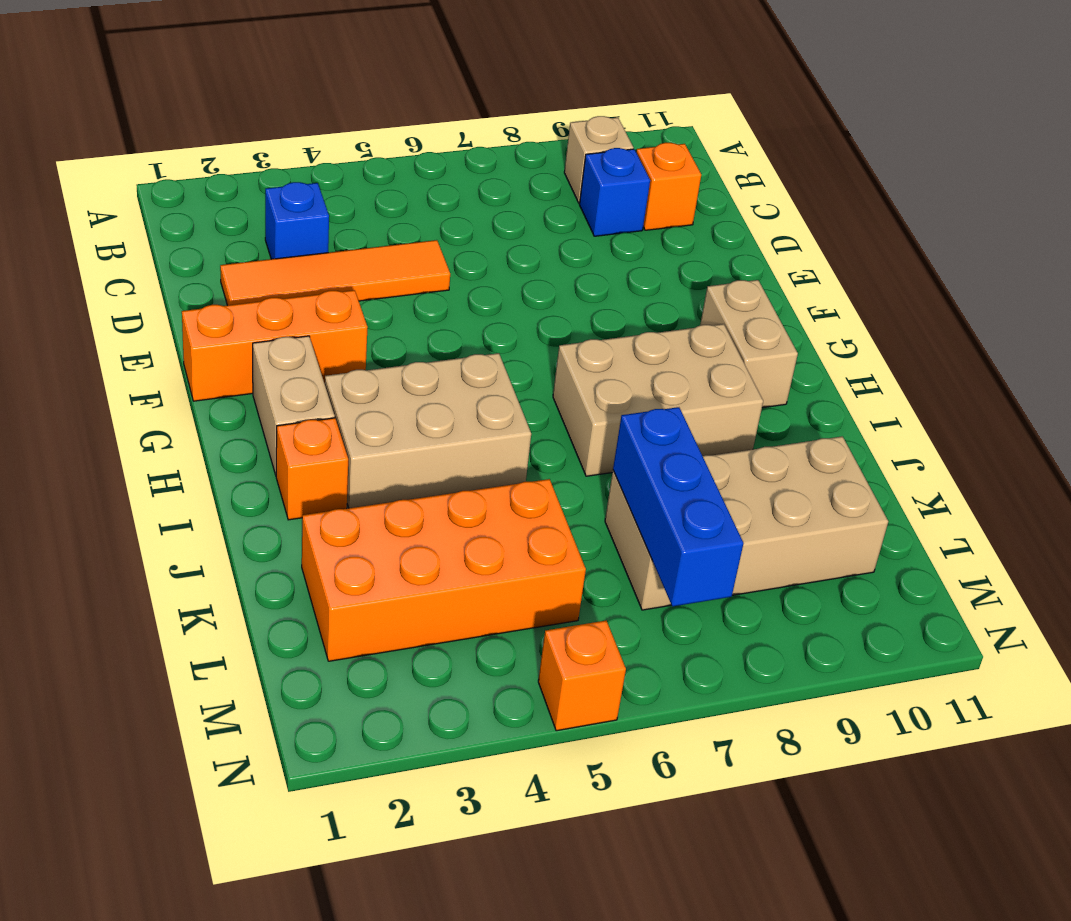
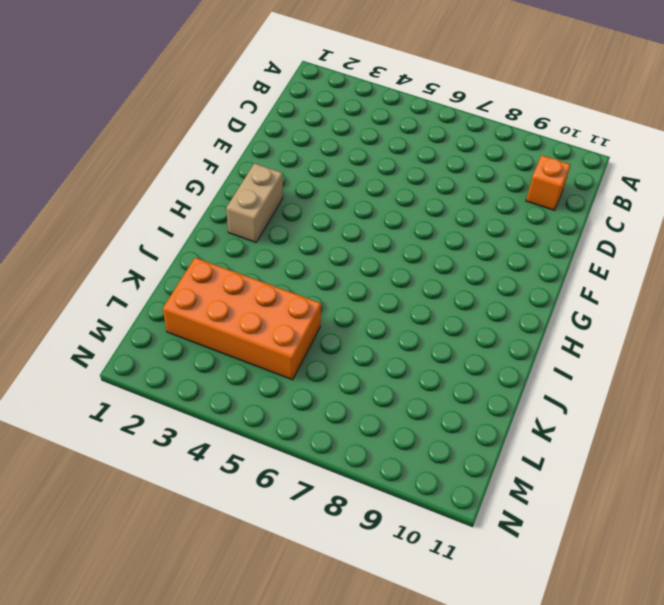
none -> tan brick B9 level 1
none -> blue brick C3 level 1
none -> blue brick C9 level 1

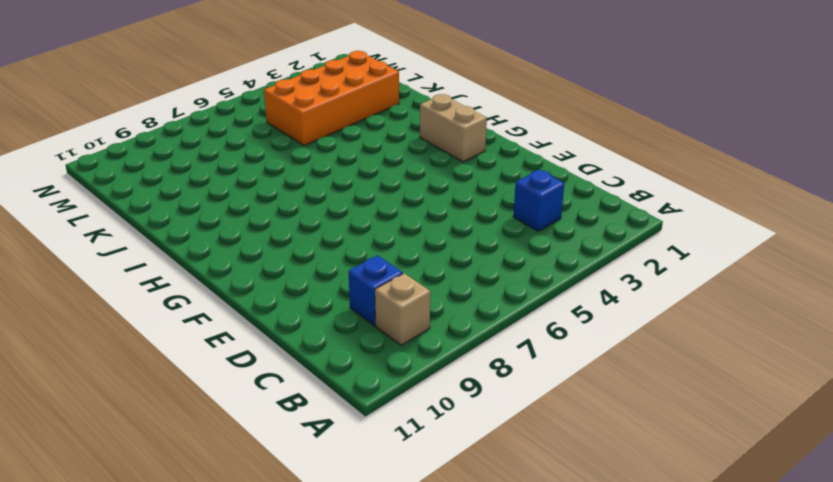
none -> orange brick C10 level 1
none -> orange tile D2:D5 level 1
none -> orange brick F1:F3 level 1

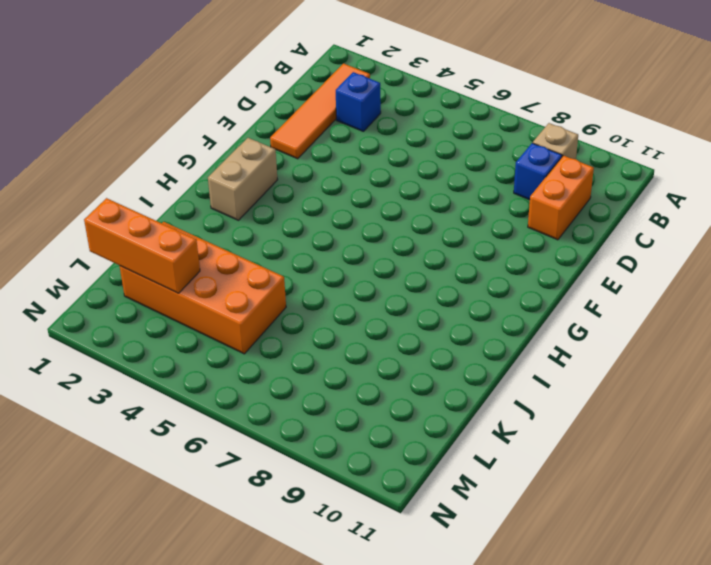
orange tile B2:E2 level 1 -> orange tile D2:D5 level 1
orange brick C10:D10 level 1 -> orange brick C10 level 1
orange brick L1:L3 level 2 -> orange brick F1:F3 level 1
none -> tan brick G10:H10 level 1
none -> tan brick H3:I5 level 1
none -> tan brick H7:I9 level 1

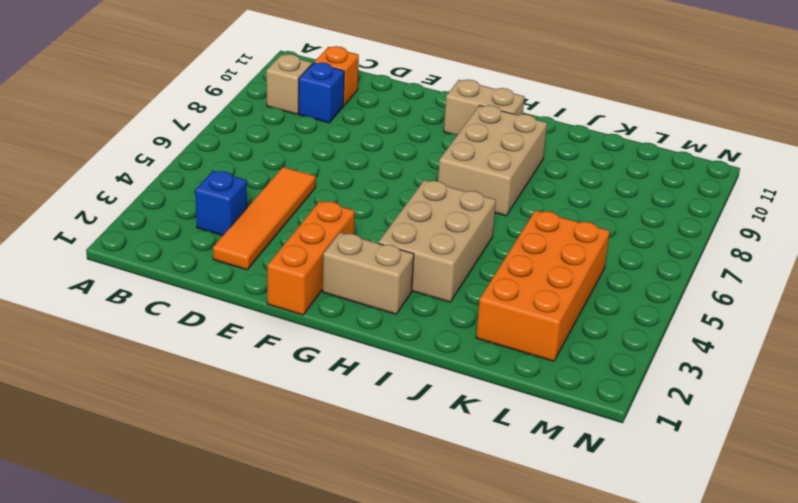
none -> orange brick I2 level 1
none -> tan brick K7:L10 level 1
none -> orange brick N5 level 1

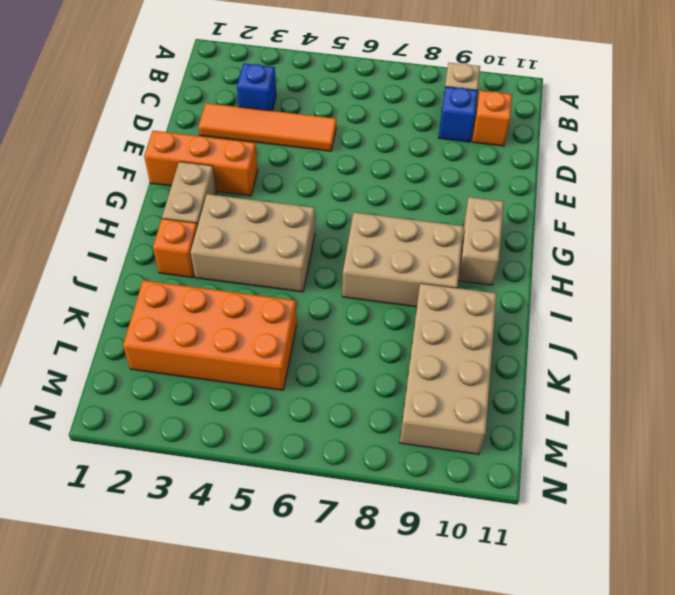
tan brick J9:M10 level 1 -> tan brick K7:L10 level 1
none -> orange brick N5 level 1
none -> blue brick K7:M7 level 2

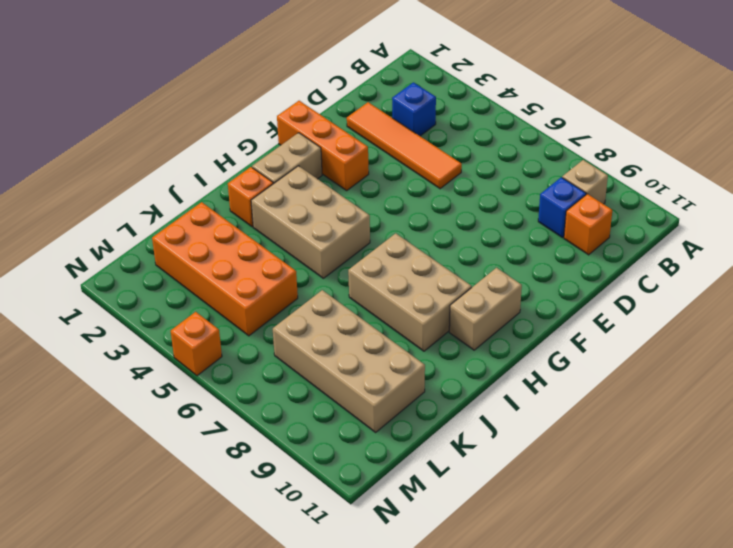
none -> blue brick K7:M7 level 2

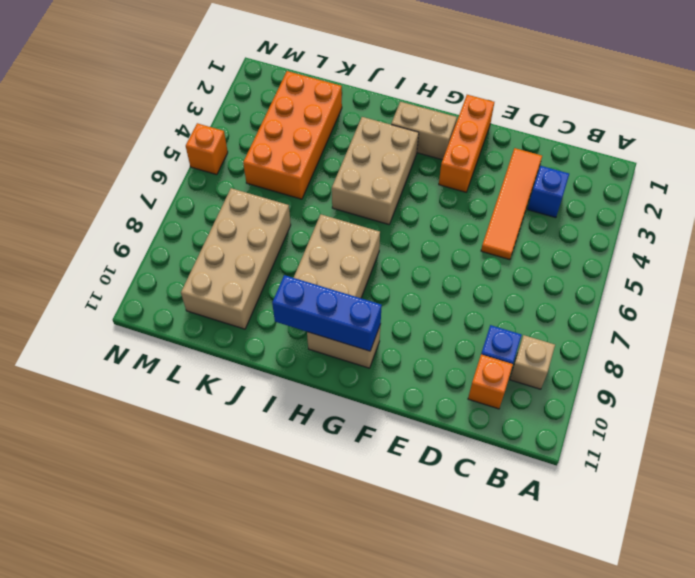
blue brick G10:I10 level 2 -> blue brick K7:M7 level 2
none -> orange brick I2 level 1

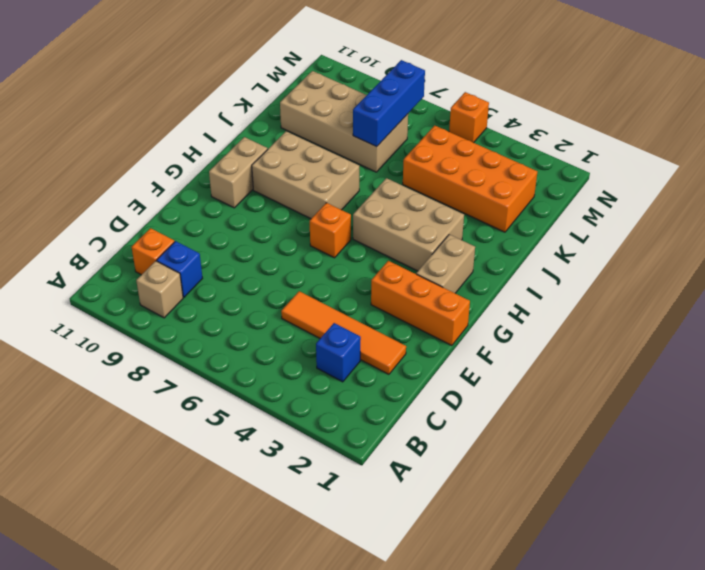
orange brick G6 level 1 -> orange brick I2 level 1

